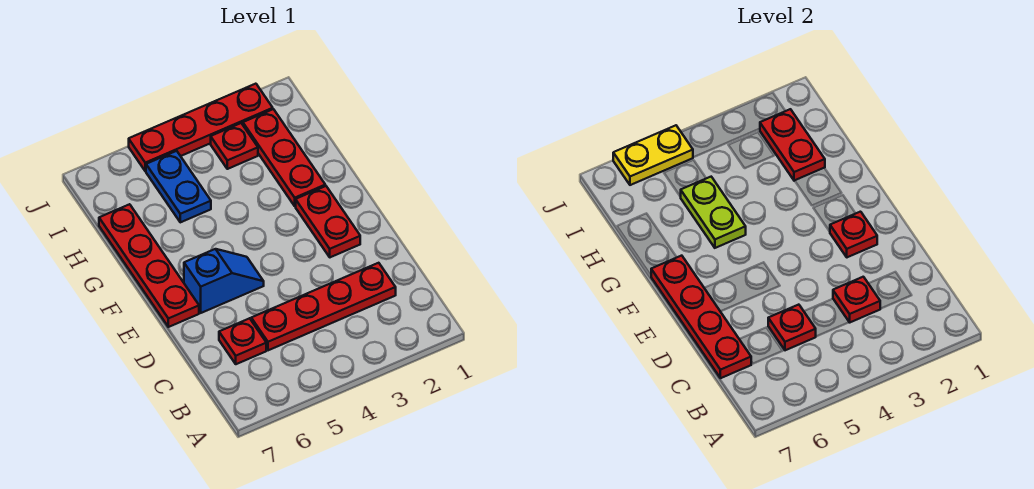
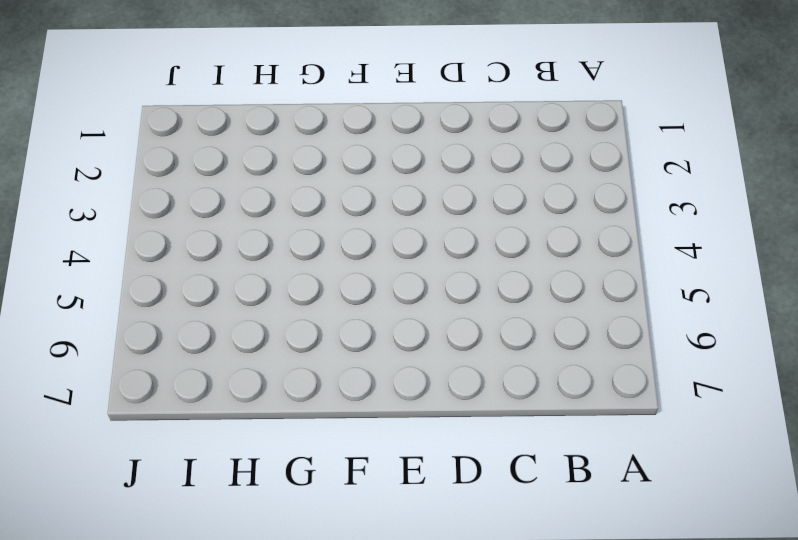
none -> red plate C2:C5 level 1
none -> red plate C6 level 1
none -> red plate E2:F2 level 1

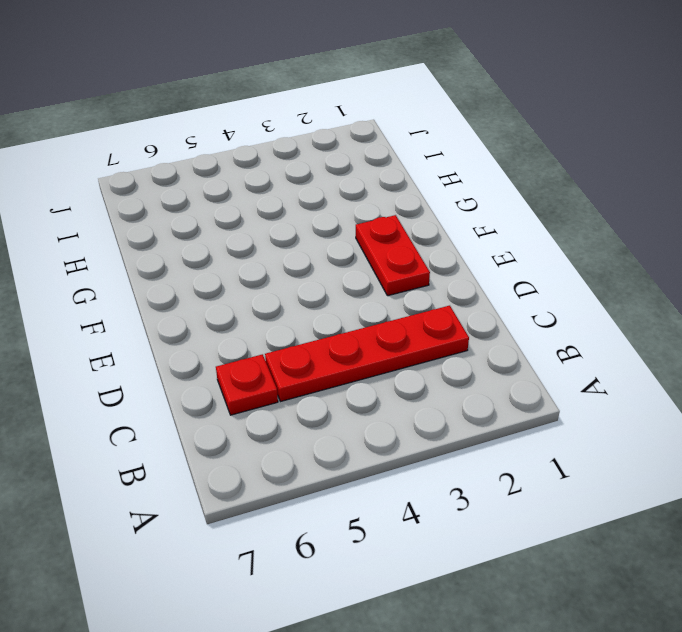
none -> blue slope E5:E6 level 1 top 6
none -> red plate E7:H7 level 1
none -> red plate G2:I2 level 1

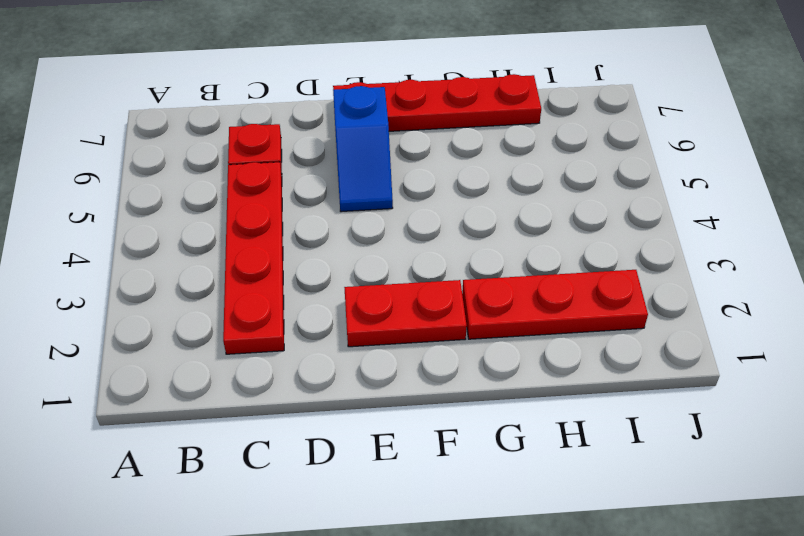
none -> blue plate H5:I5 level 1
none -> red plate I3 level 1
none -> red plate J2:J5 level 1

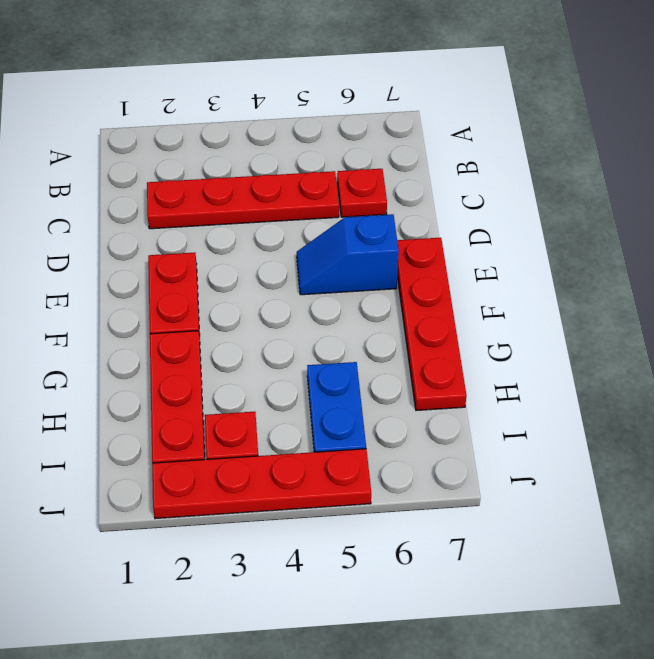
none -> red plate C3 level 2
none -> red plate C5 level 2
none -> red plate C7:F7 level 2

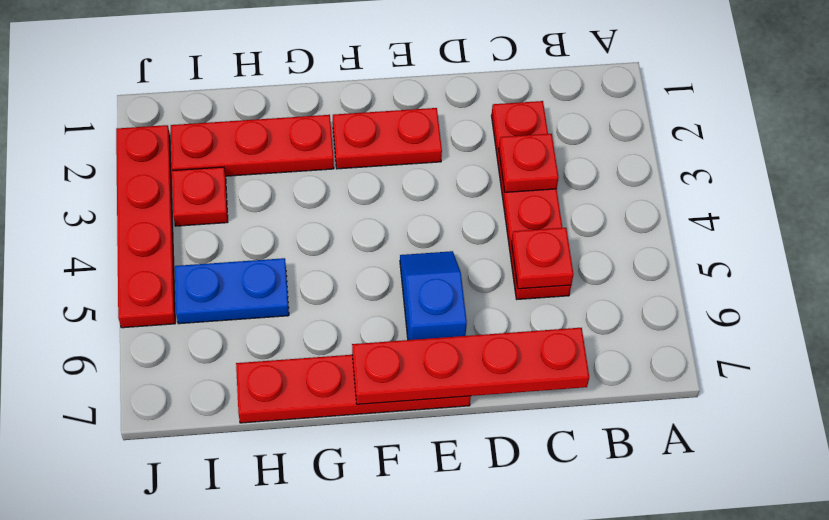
none -> red plate C6 level 1
none -> red plate E2 level 2
none -> lime plate G5:H5 level 2

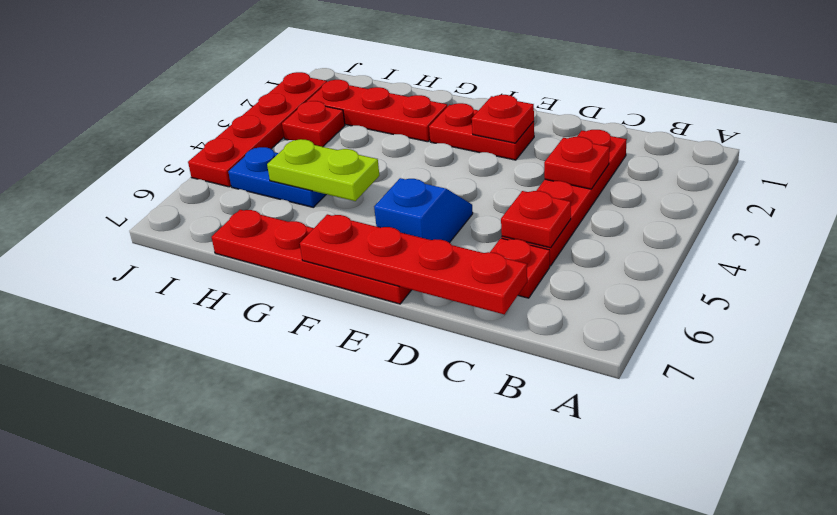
none -> red plate H2:I2 level 2
none -> yellow plate J5:J6 level 2

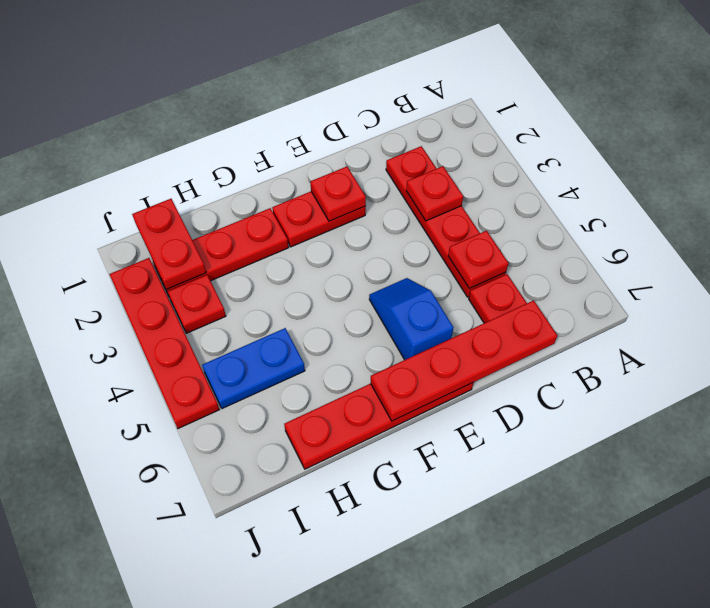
red plate I1:I2 level 2 -> red plate H2:I2 level 2
none -> lime plate G5:H5 level 2
none -> yellow plate J5:J6 level 2

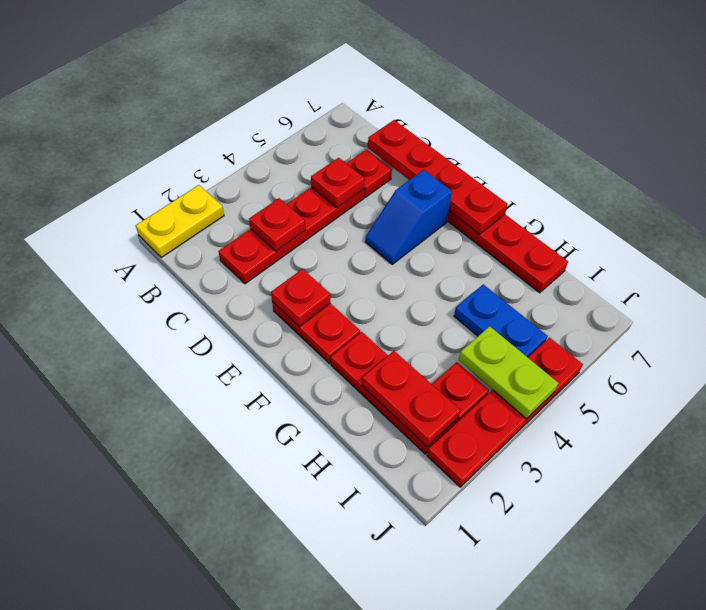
yellow plate A1:A2 level 1 -> yellow plate J5:J6 level 2
lime plate I4:J4 level 2 -> lime plate G5:H5 level 2

